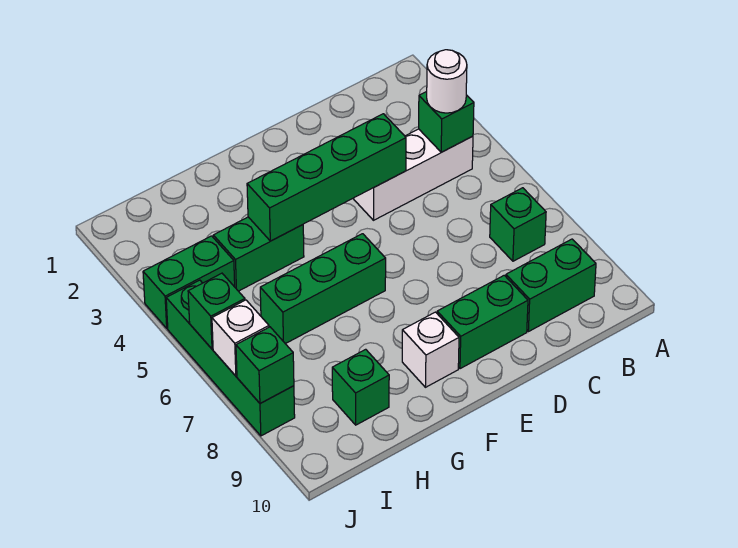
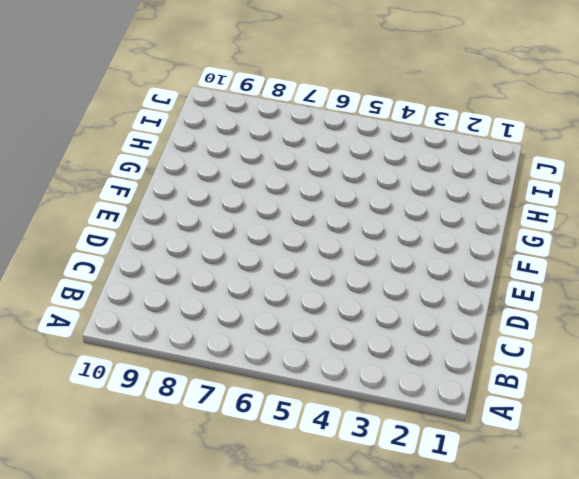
none -> white brick B4:D4 level 1
none -> green brick B7 level 1
none -> green brick B9:C9 level 1

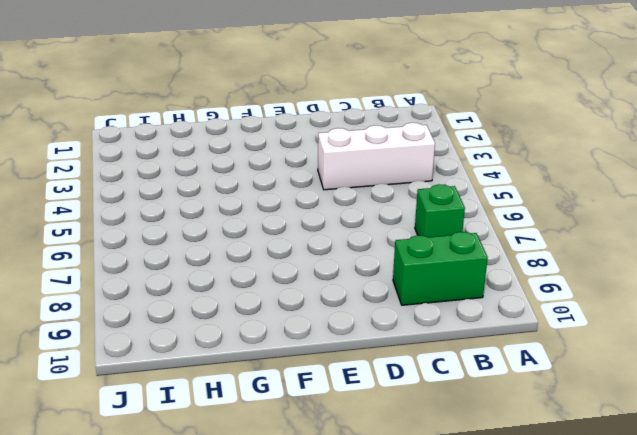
none -> green brick D9:E9 level 1
none -> green brick F6:H6 level 1
none -> white brick F9 level 1

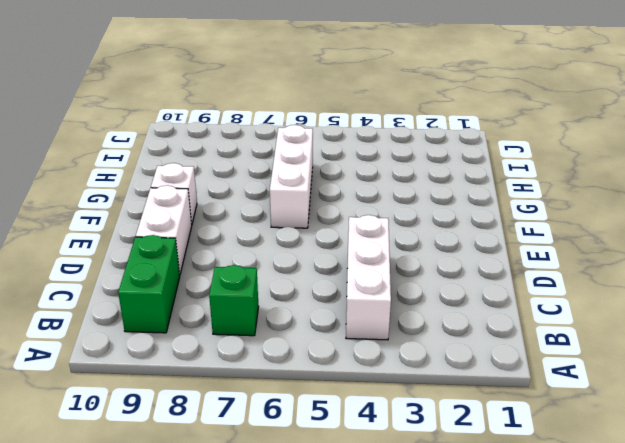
white brick D9:E9 level 1 -> green brick D9:E9 level 1
white brick F6:H6 level 1 -> green brick F6:H6 level 1
none -> green brick G4:H4 level 1
none -> green brick H9 level 1
none -> green brick I4:J4 level 1

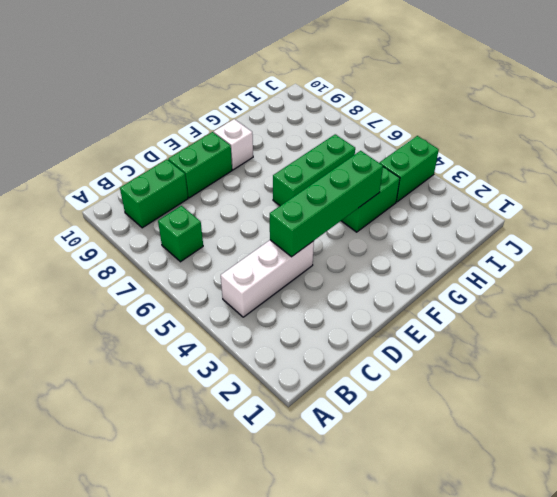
none -> green brick H9 level 1
none -> green brick J5:J8 level 1
none -> green brick B4 level 2

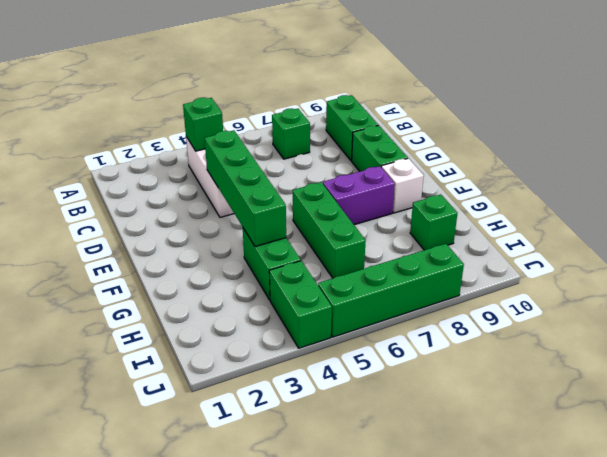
purple brick F7:F8 level 1 -> none
none -> green brick J6 level 2
none -> white brick J7 level 2
none -> green brick J8 level 2

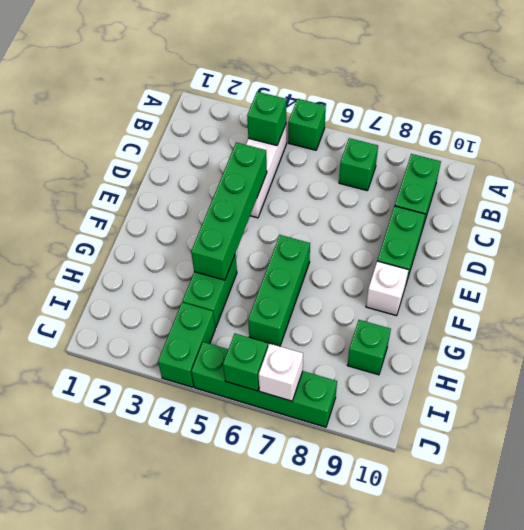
green brick A5 level 1 -> green brick J8 level 2
none -> white round brick B4 level 3

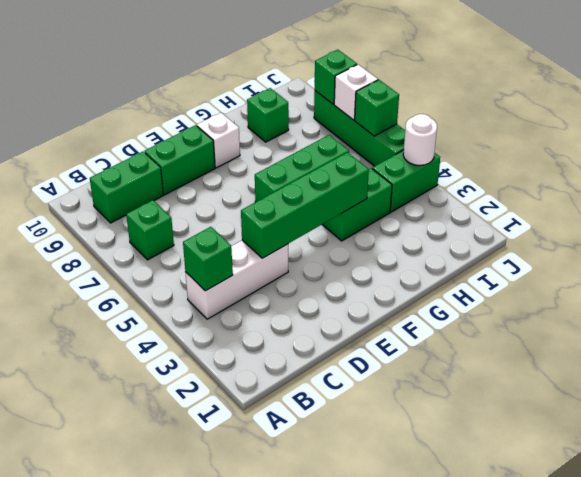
white round brick J4 level 2 -> white round brick B4 level 3

